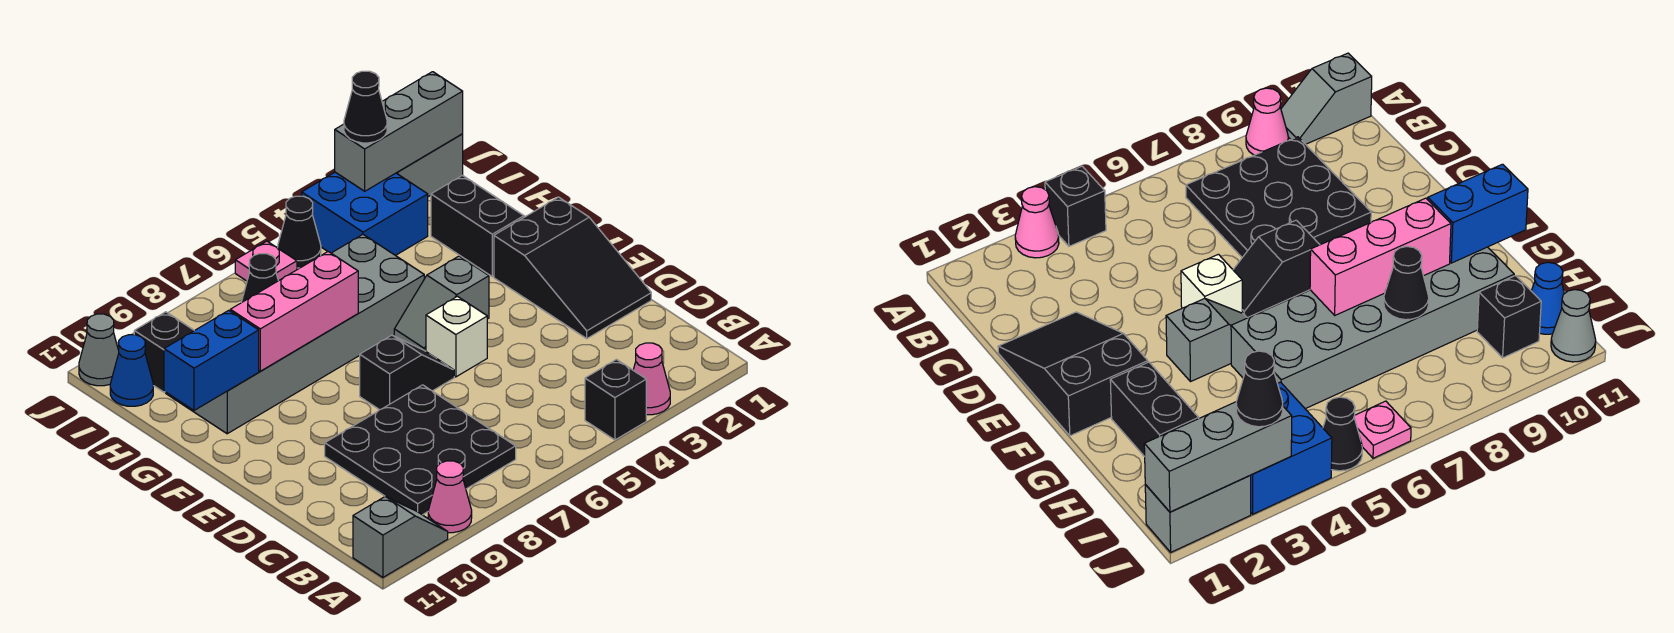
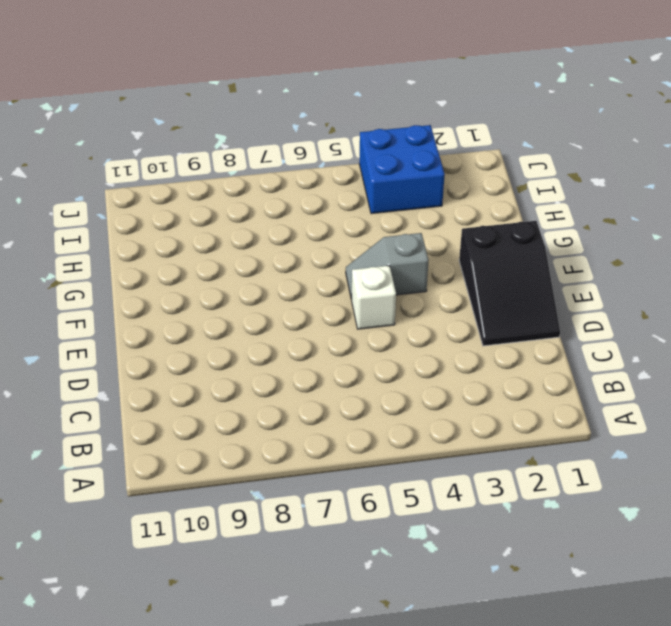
none -> pink cone A3 level 1
none -> black brick A4 level 1
none -> pink cone A9 level 1

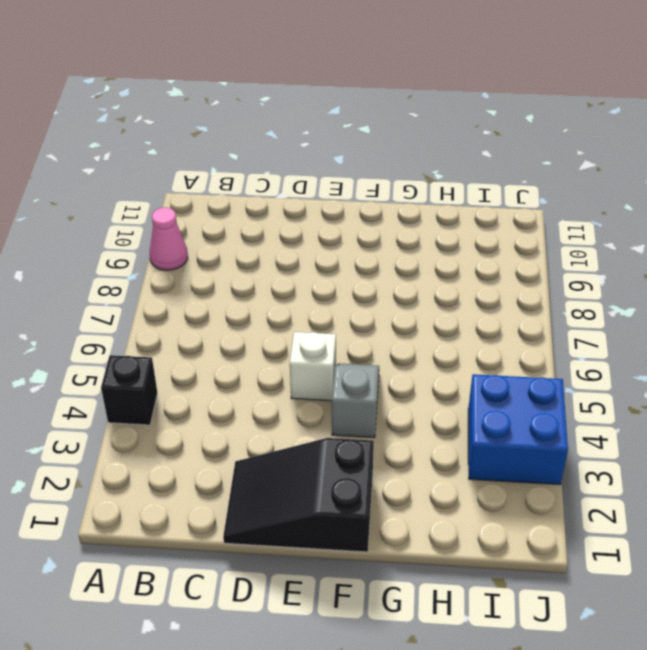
none -> pink cone A3 level 1
none -> grey slope A10:A11 level 1 top 11
none -> black plate B7:D9 level 1

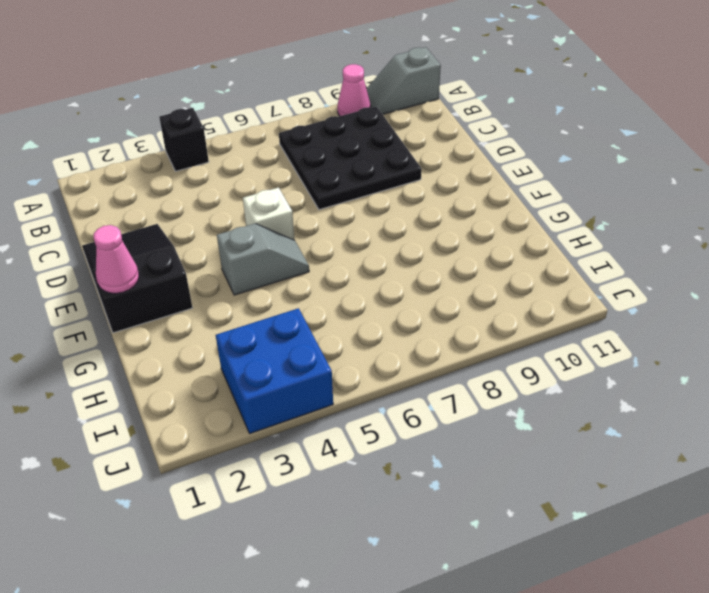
pink cone F1 level 2 -> pink cone A3 level 1
none -> black slope E6:E7 level 1 top 7
none -> black brick G2:H2 level 1
none -> grey brick G5:H10 level 1

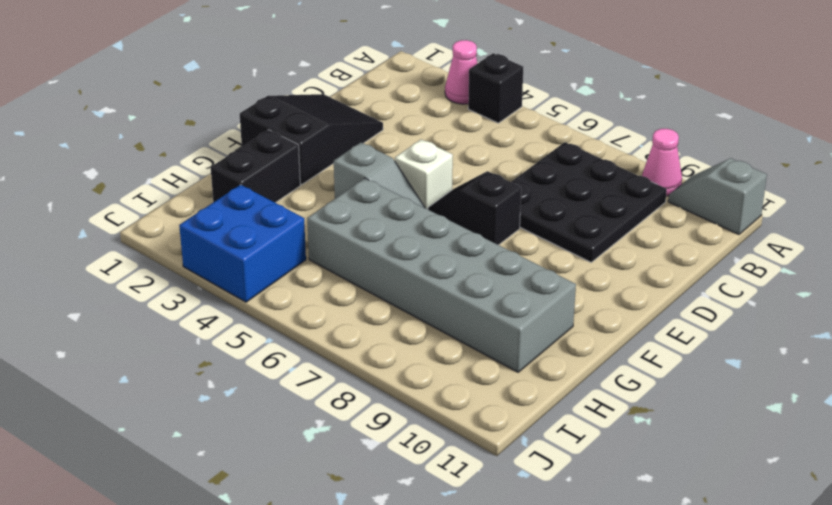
none -> black brick I10 level 1
none -> blue cone I11 level 1
none -> grey brick J1:J2 level 1

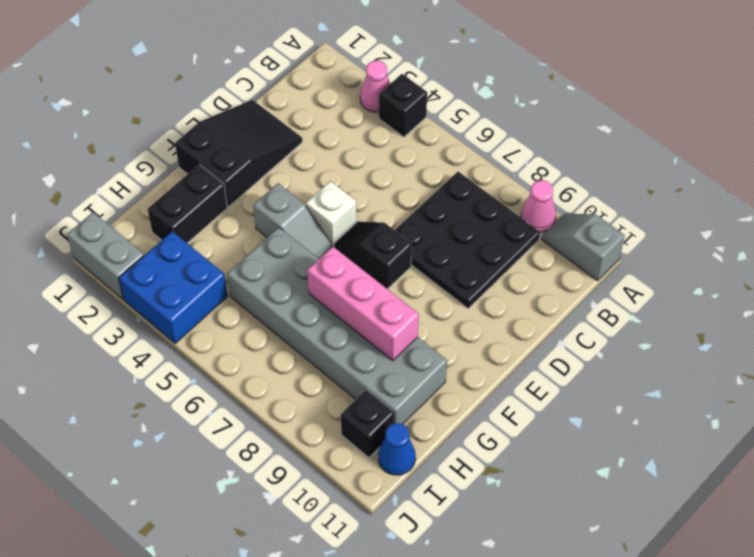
none -> black cone J5 level 1
none -> pink plate J6 level 1
none -> grey cone J11 level 1

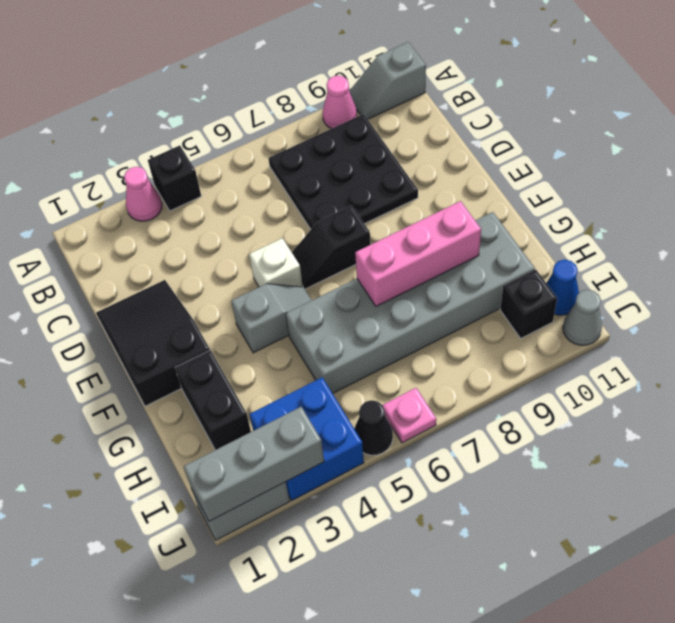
none -> blue brick G10:G11 level 2
none -> black cone H8 level 2
none -> black cone J3 level 3

